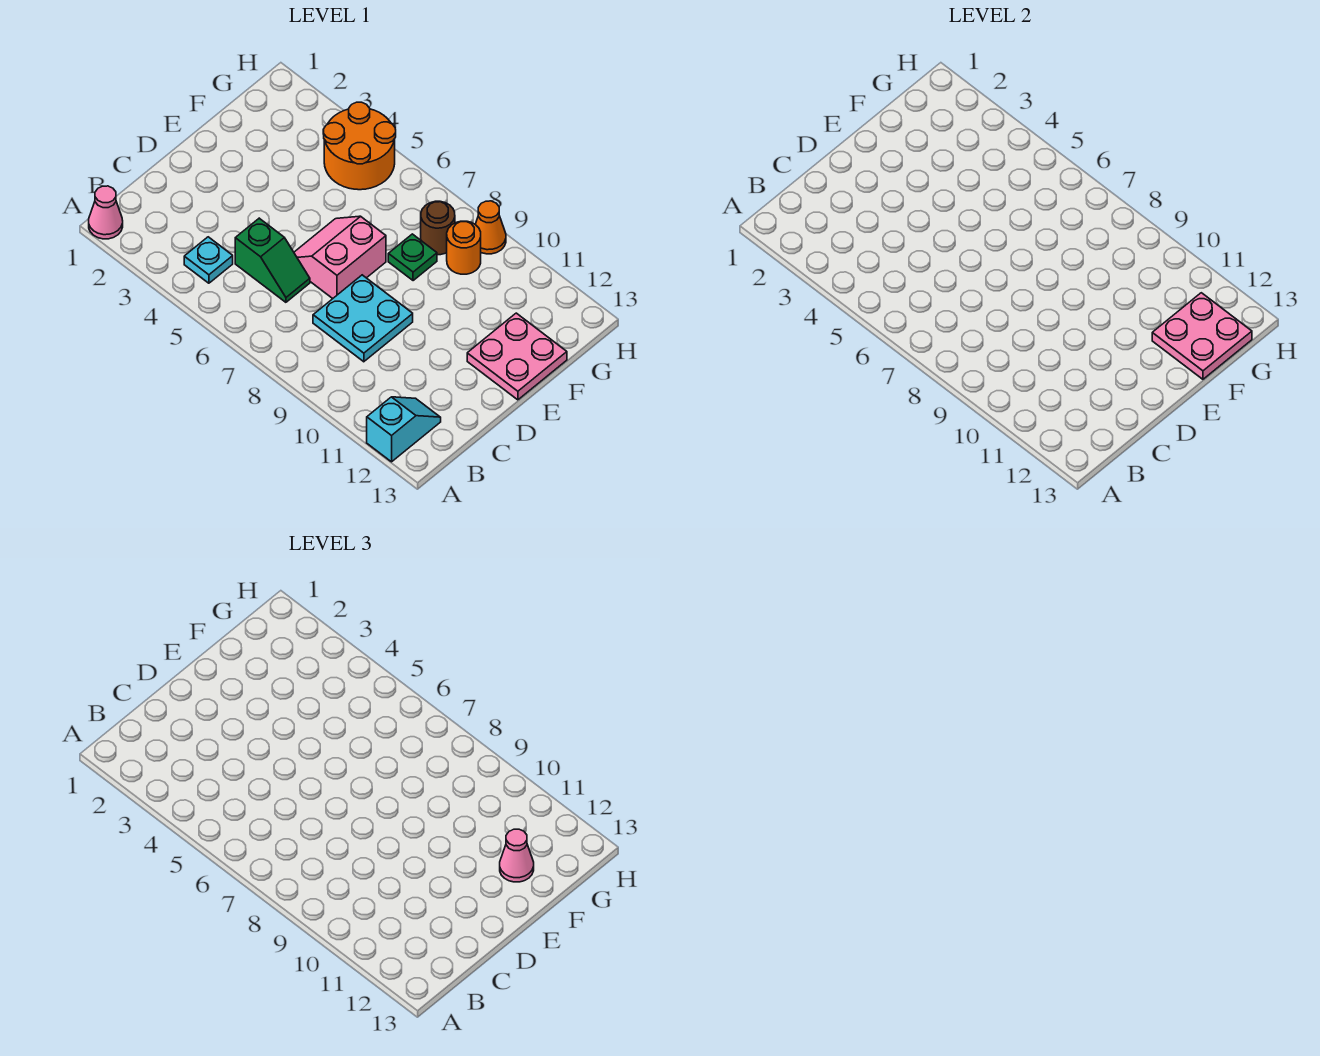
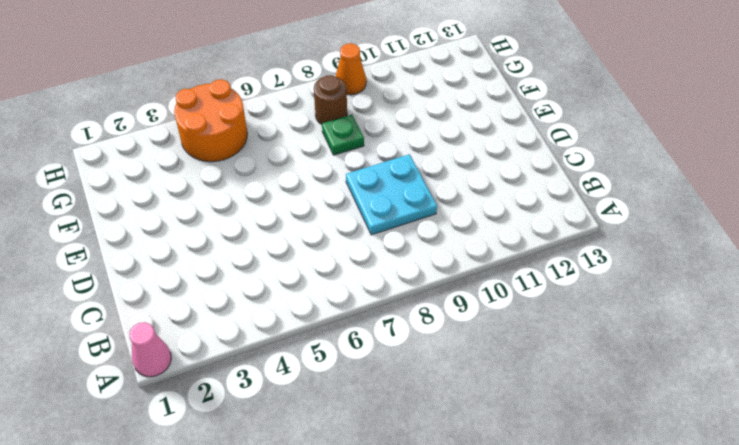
none -> cyan slope A12:B12 level 1 top A
none -> cyan plate B4 level 1
none -> green slope C5:C6 level 1 top 5

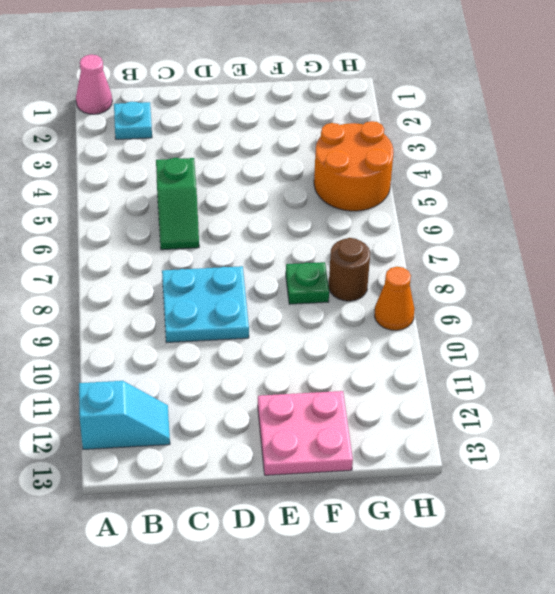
cyan plate B2 level 1 -> cyan plate B4 level 1
none -> pink slope D6:E7 level 1 top 7
none -> orange round brick G9 level 1
none -> pink plate F12:G13 level 2

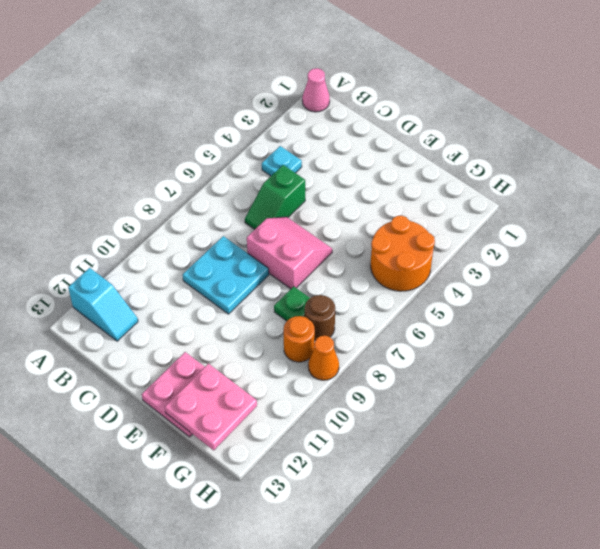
none -> pink cone F12 level 3

